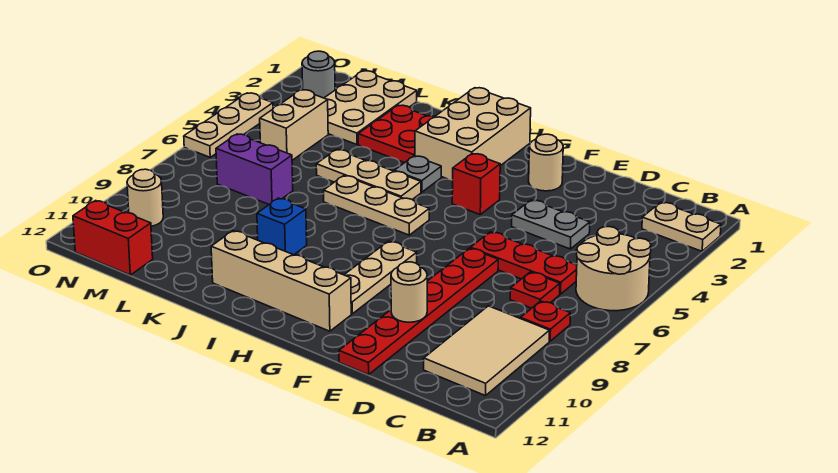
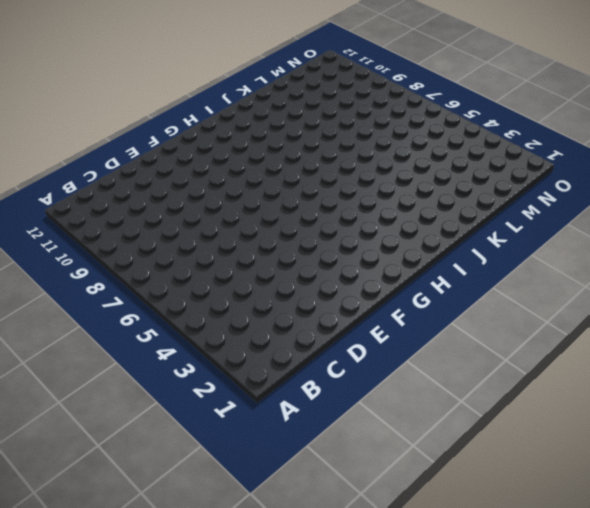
none -> tan plate A2:B2 level 1
none -> tan round brick A5:B6 level 1
none -> red plate B8 level 1

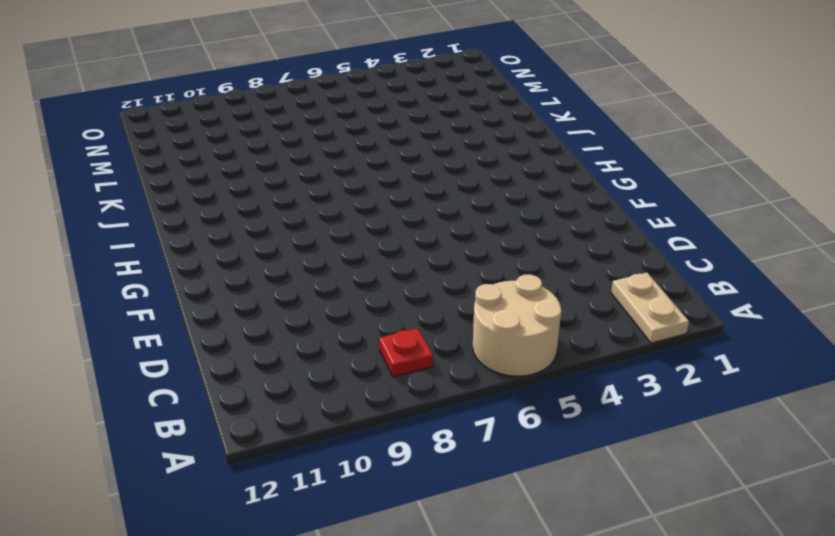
none -> tan tile B9:C11 level 1
none -> red plate C6:E6 level 1
none -> red plate C7 level 1

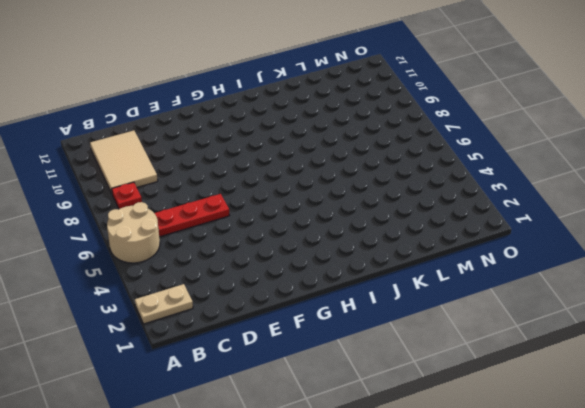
none -> red plate C7 level 1
none -> grey plate D4:E4 level 1
none -> red plate E7:E12 level 1

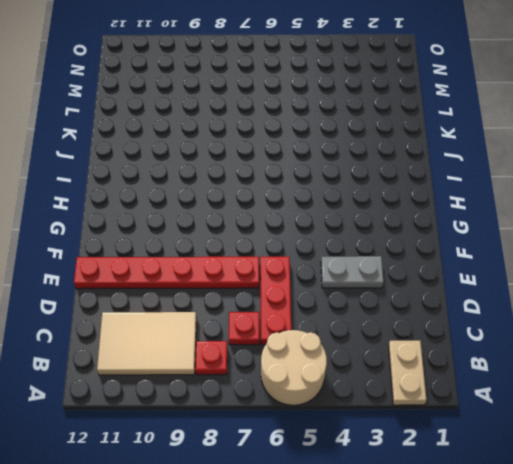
grey plate E3:E4 level 1 -> grey plate D4:E4 level 1
none -> tan round brick F2 level 1
none -> red brick G4 level 1
none -> tan plate G8:G10 level 1

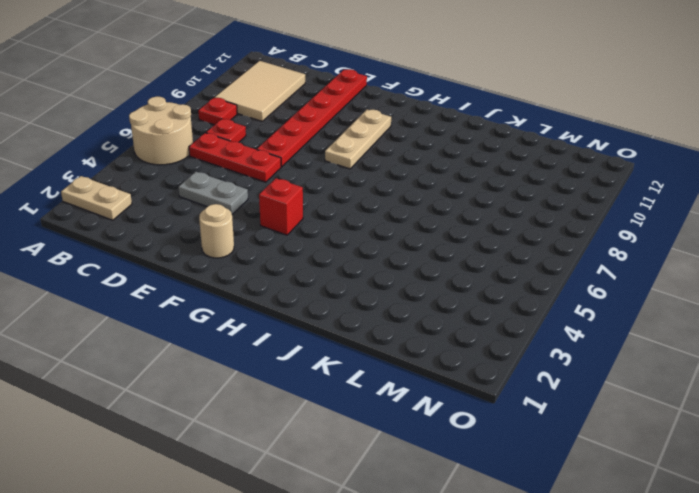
none -> tan brick G11:J11 level 1
none -> tan brick H1:I3 level 1
none -> tan plate H6:J6 level 1

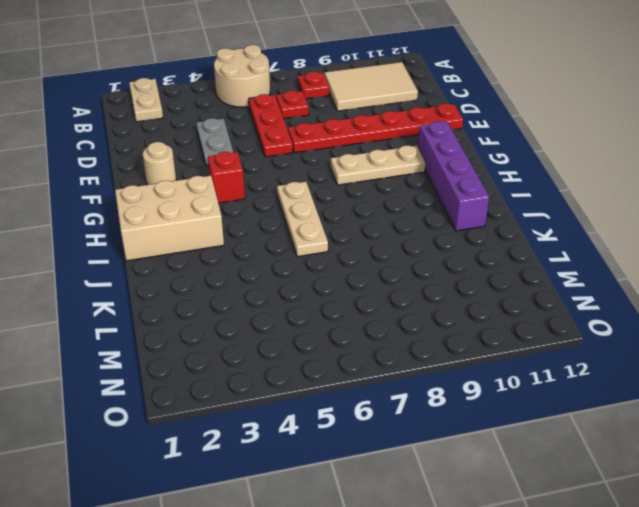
purple brick G11:J11 level 1 -> tan brick G11:J11 level 1
none -> grey plate I4 level 1
none -> tan plate I5:K5 level 1
none -> red plate J2:K3 level 1

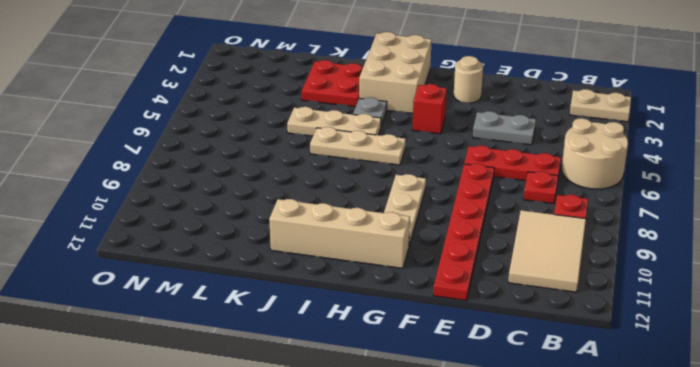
none -> blue brick J9 level 1
none -> tan plate L1:M3 level 1
none -> purple brick L7:M7 level 1

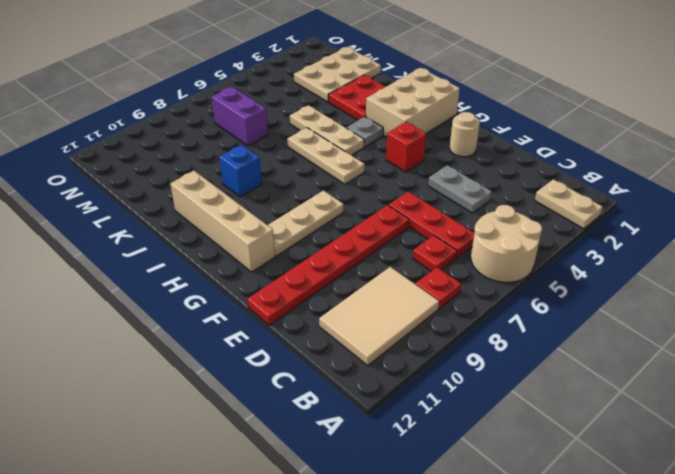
none -> tan brick M4:M5 level 1
none -> red brick M12:N12 level 1
none -> grey round brick N2 level 1

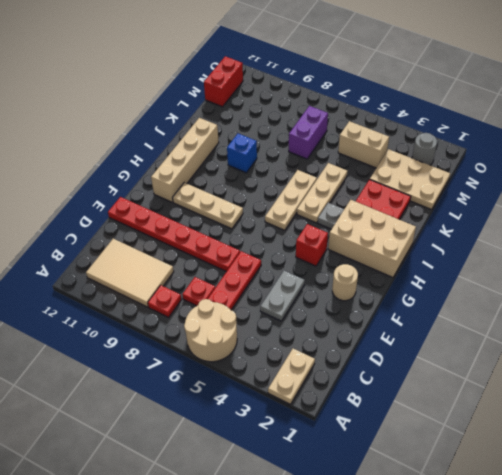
none -> tan round brick N10 level 1
none -> tan plate O4:O6 level 1
none -> tan round brick E10 level 2

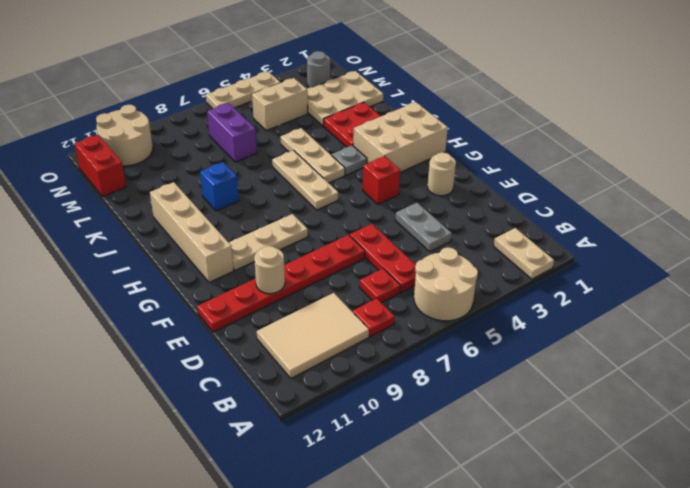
tan round brick N10:O11 level 1 -> tan round brick N10 level 1

